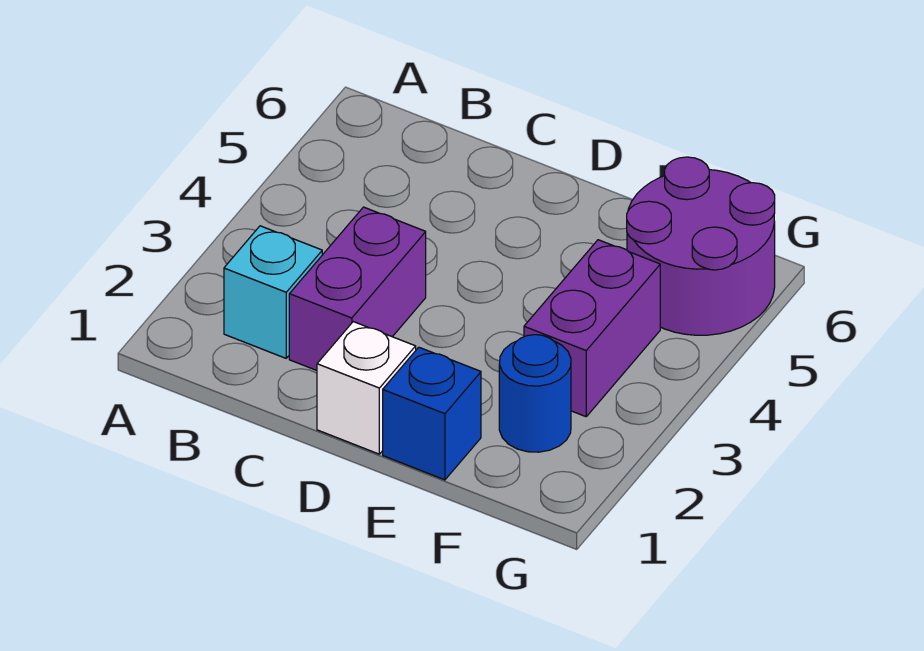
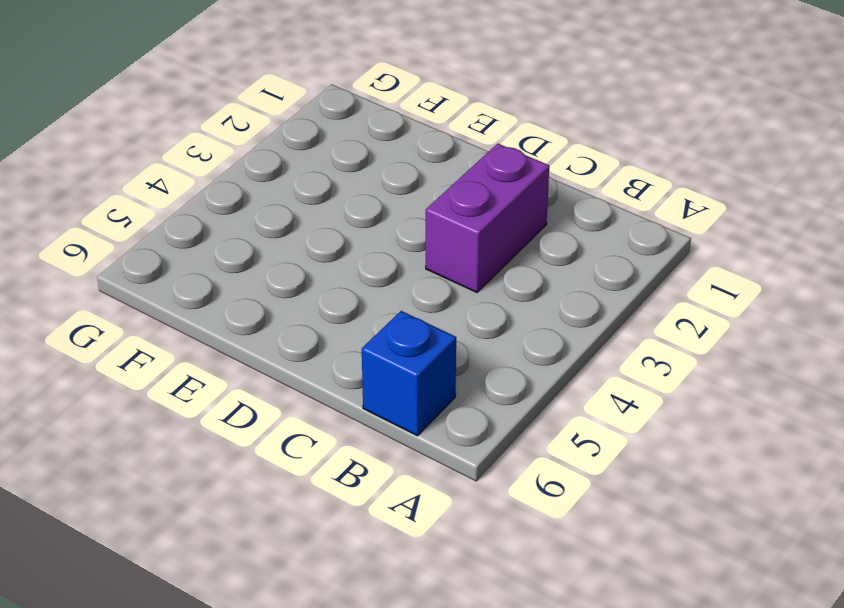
blue brick B6 level 1 -> blue brick E1 level 1
none -> cyan brick B2 level 1
none -> white brick D1 level 1

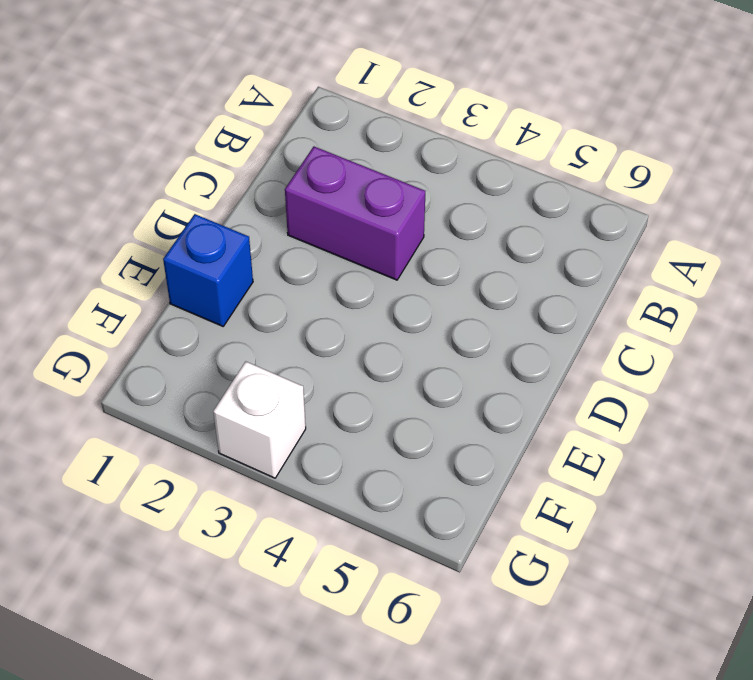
white brick G3 level 1 -> white brick D1 level 1
none -> cyan brick B2 level 1
none -> blue round brick F2 level 1

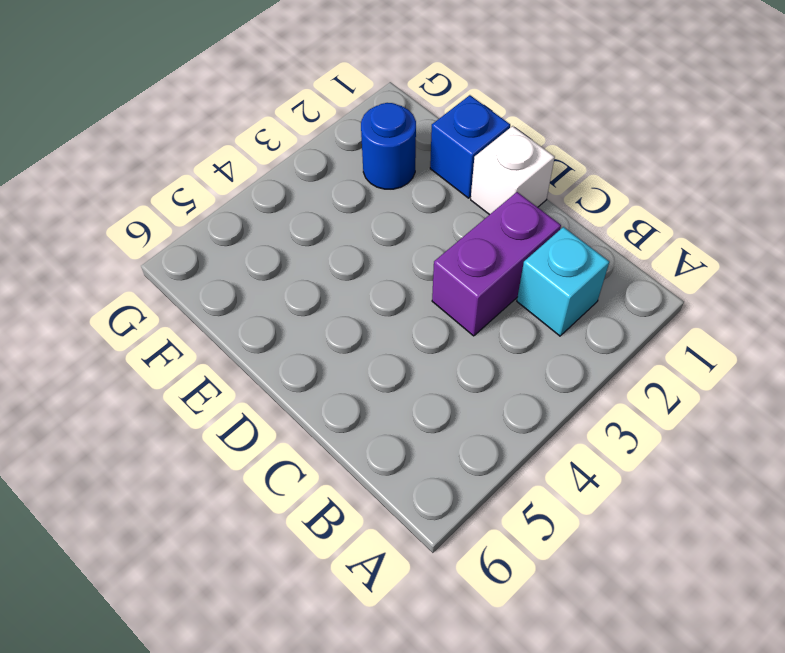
none -> purple brick F3:F4 level 1
none -> purple round brick F5:G6 level 1

